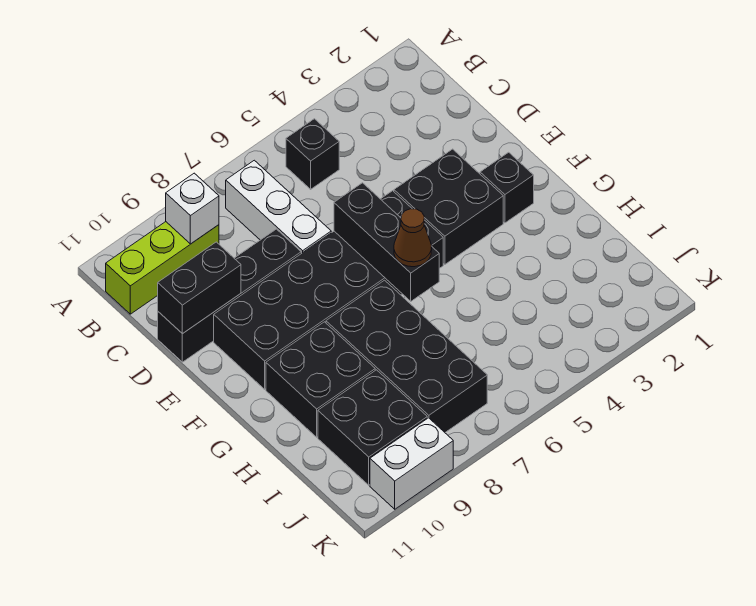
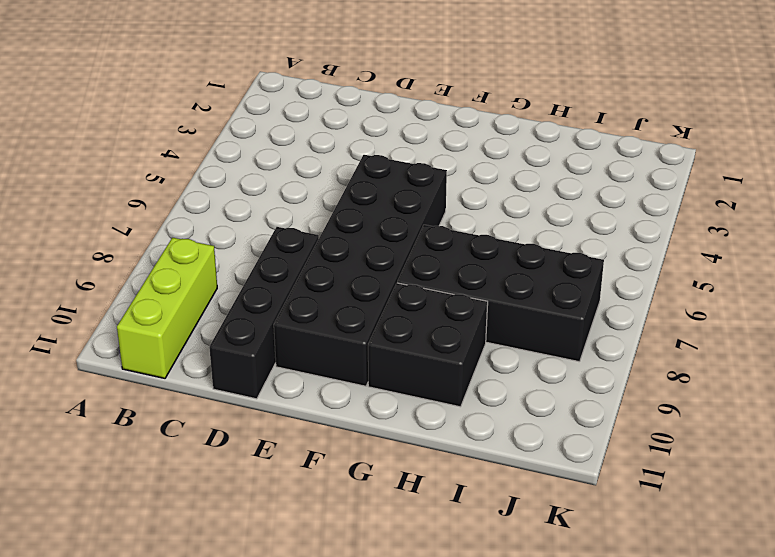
none -> black brick B5 level 1
none -> white brick B7:D7 level 1
none -> black brick E3:F4 level 1

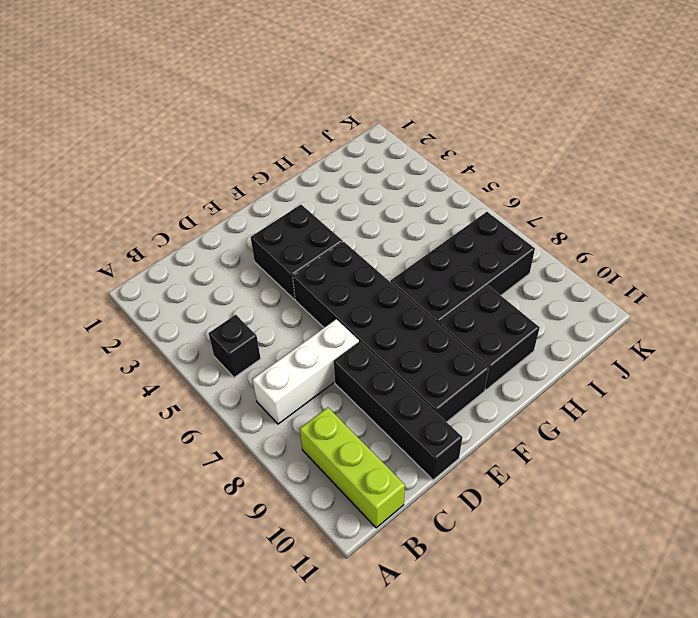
none -> black brick F2 level 1
none -> black brick I9:J10 level 1
none -> white brick K9:K10 level 1

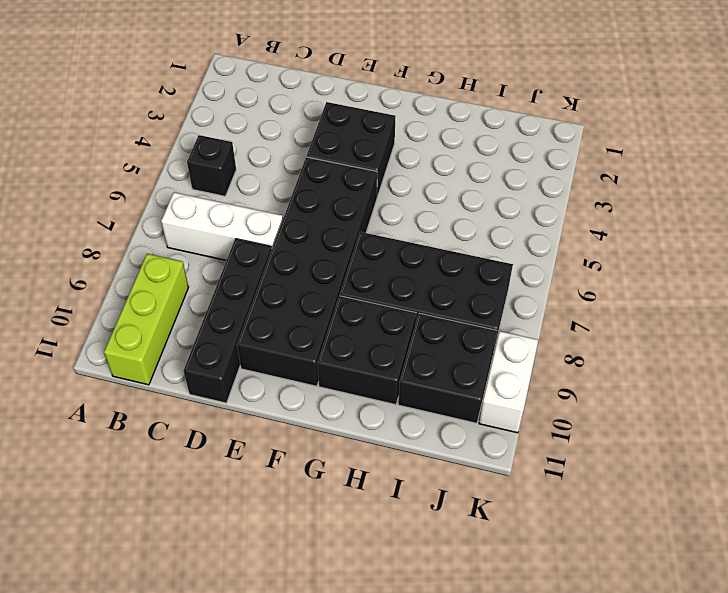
none -> black brick F2 level 1
none -> white brick B9 level 2
none -> black brick D10:D11 level 2

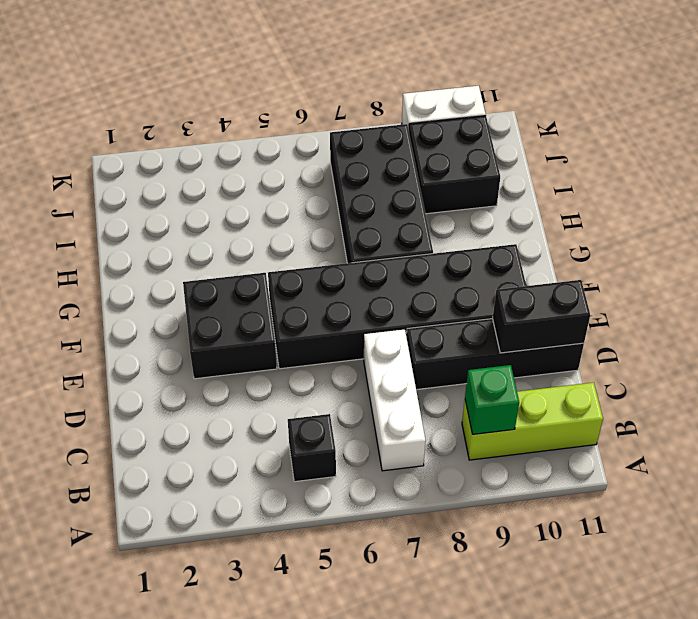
green brick B9 level 2 -> white brick B9 level 2
none -> black brick F2 level 1
none -> black brick G9:H10 level 1
none -> black brick E6:G6 level 2

